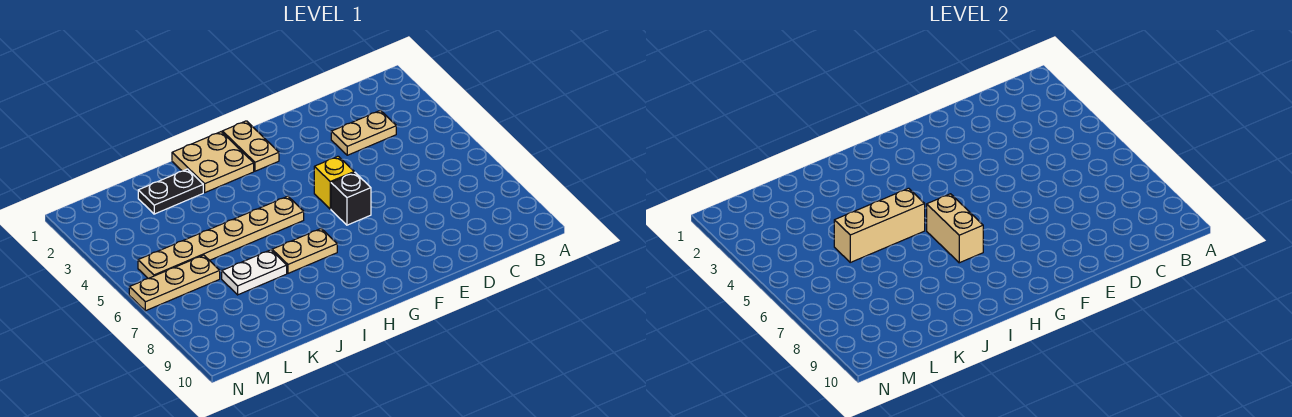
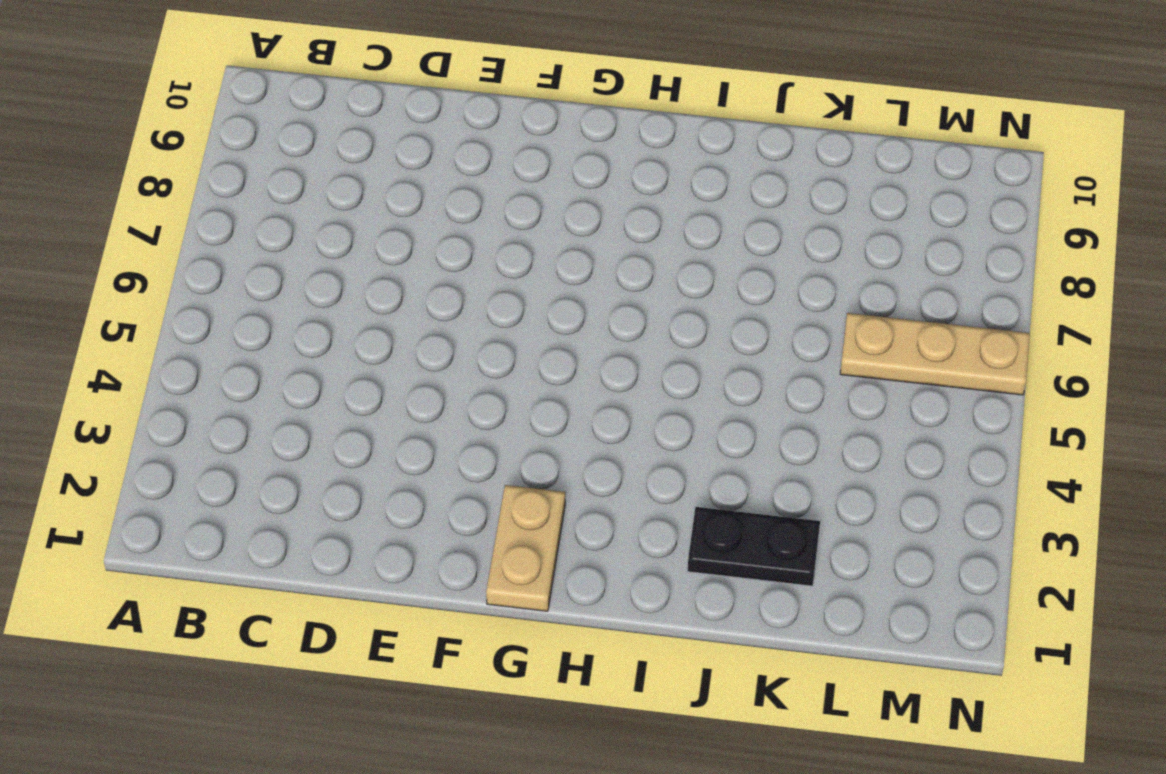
none -> tan plate C3:D3 level 1
none -> yellow brick F5 level 1
none -> black brick F6 level 1

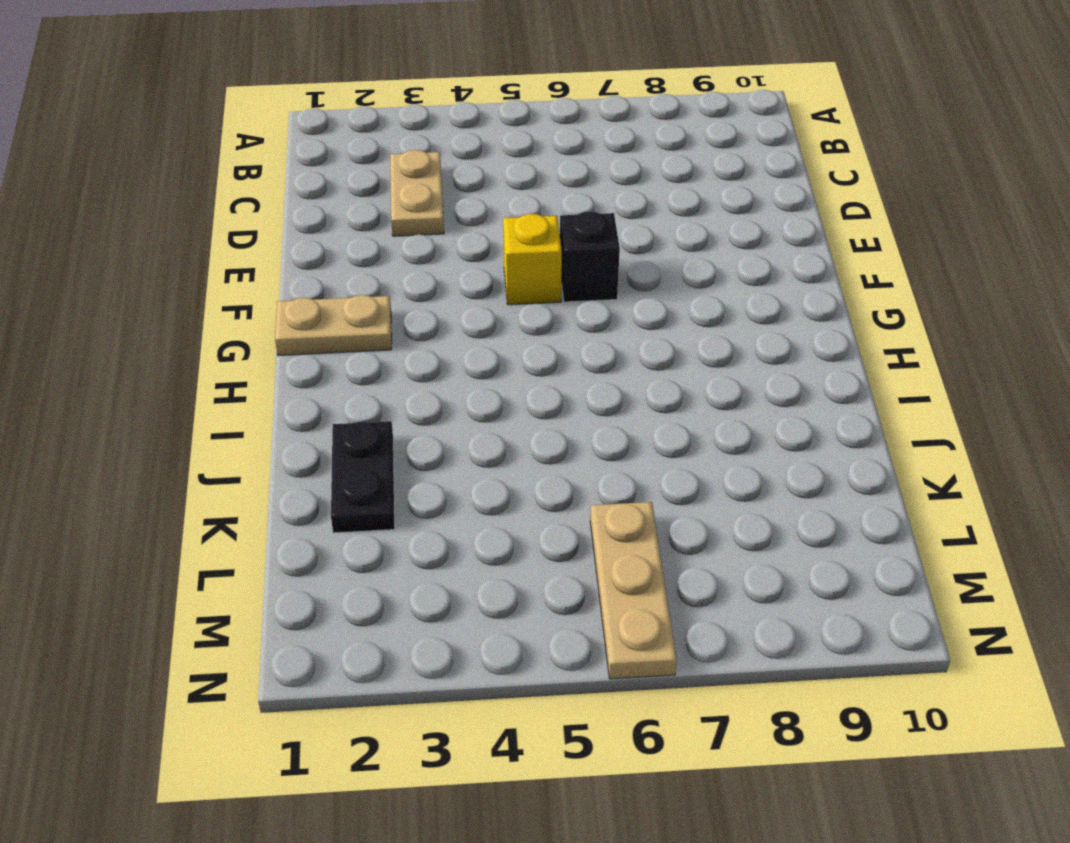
none -> tan plate H1:I2 level 1
none -> tan plate H5:M5 level 1
none -> tan plate H7:I7 level 1

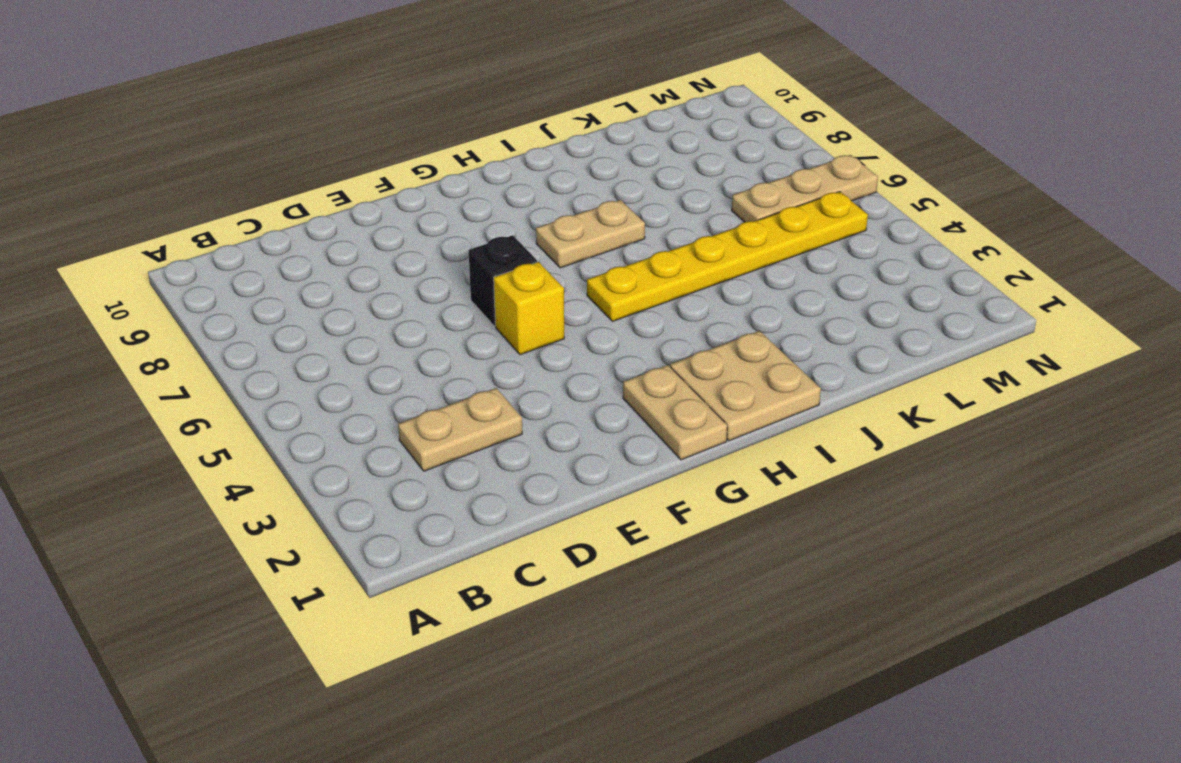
yellow plate H5:M5 level 1 -> tan plate H5:M5 level 1
none -> black plate J2:K2 level 1
none -> white plate J7:K7 level 1
none -> tan brick H6:H7 level 2

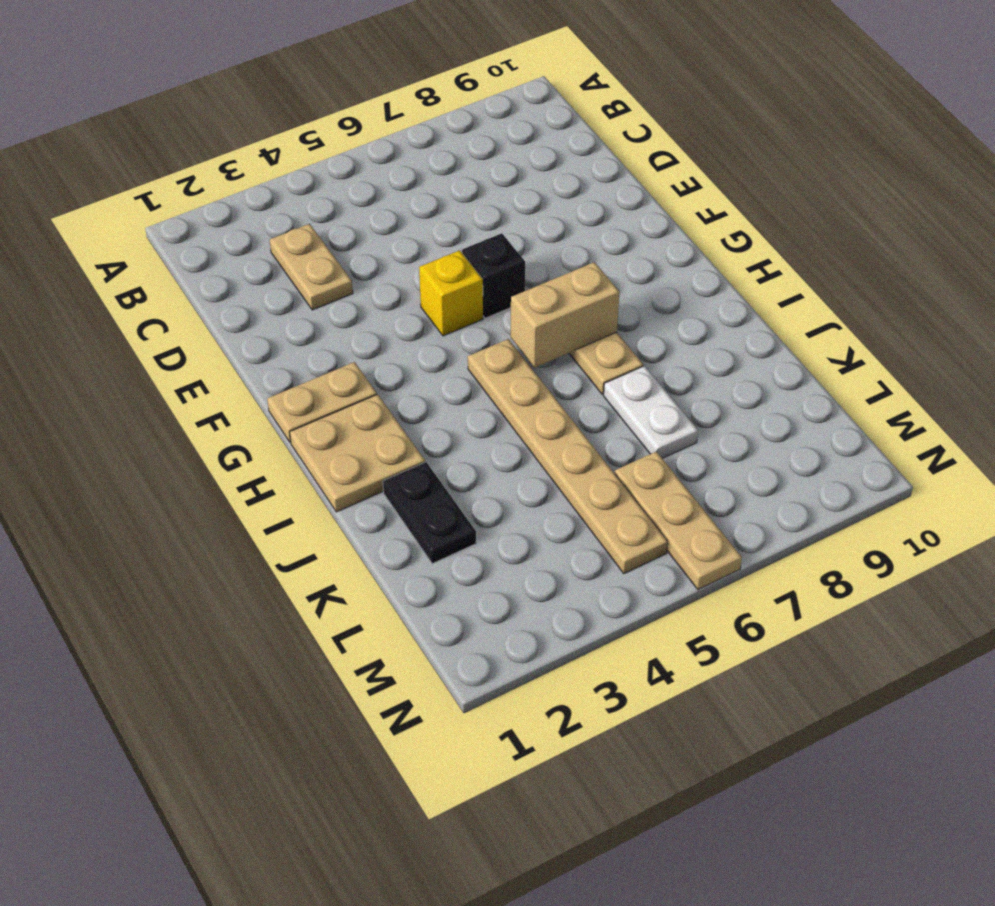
none -> tan brick I5:K5 level 2

